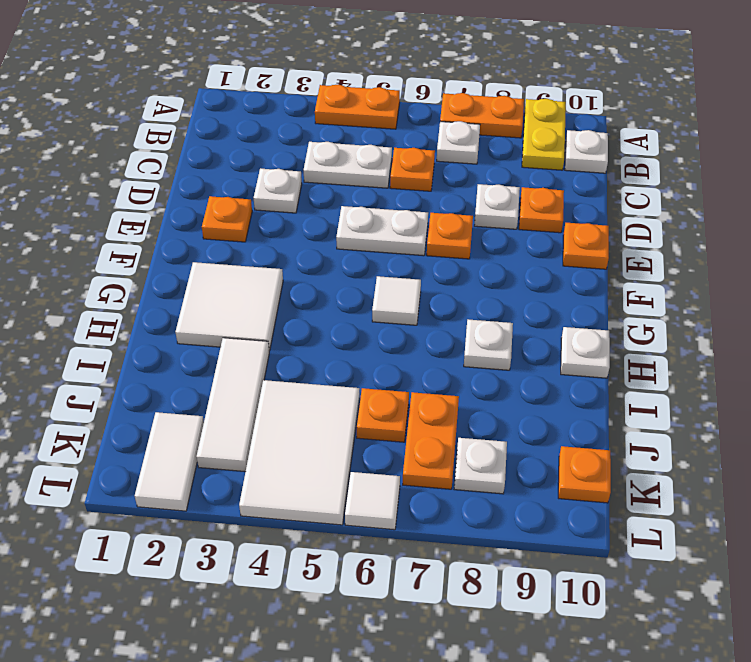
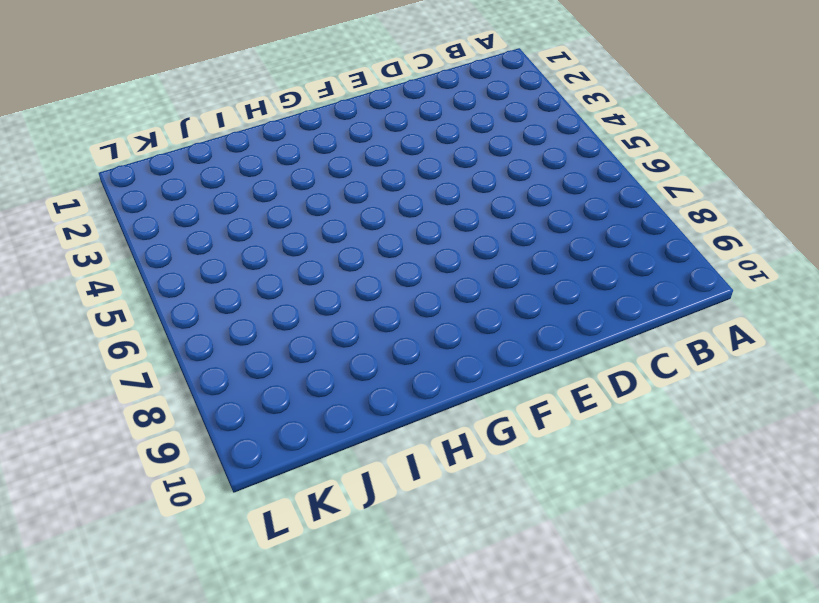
none -> orange plate A4:A5 level 1
none -> orange plate A7:A8 level 1
none -> yellow plate A9:B9 level 1

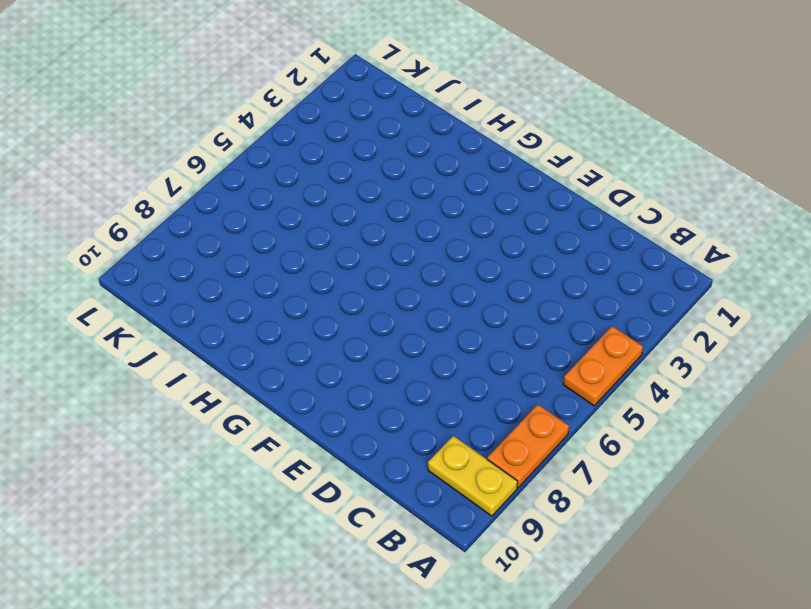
none -> white plate B7 level 1
none -> white plate B10 level 1
none -> white plate C4:C5 level 1

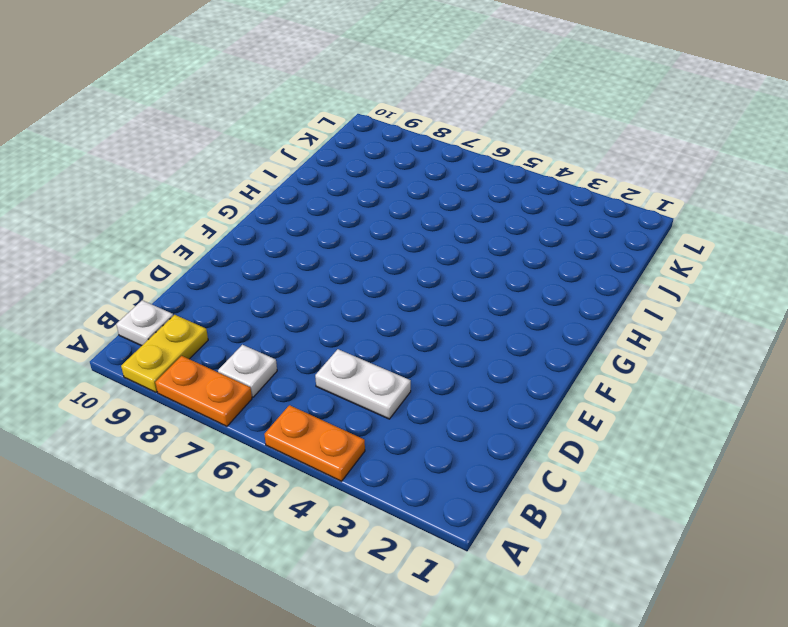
none -> orange plate C6 level 1
none -> white plate D3 level 1
none -> white plate D8 level 1

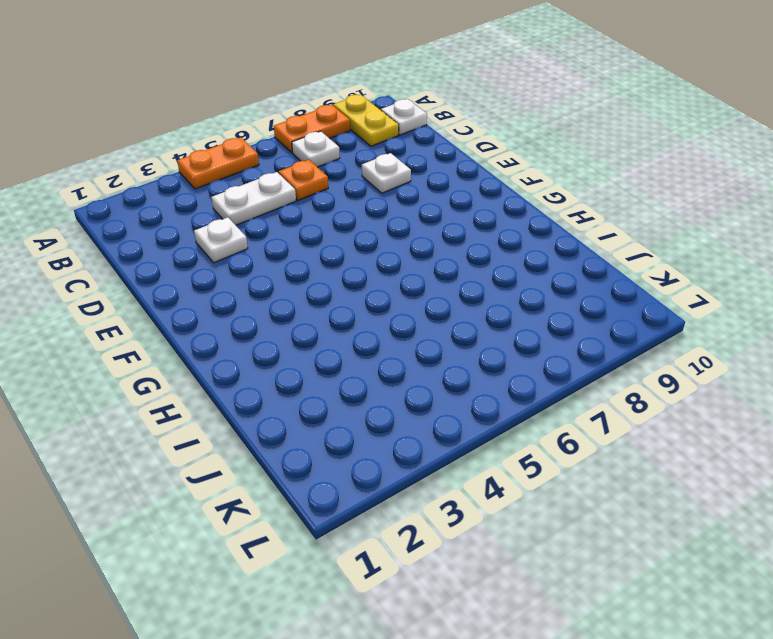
none -> orange plate D9 level 1
none -> orange plate E2 level 1
none -> white plate E5:E6 level 1

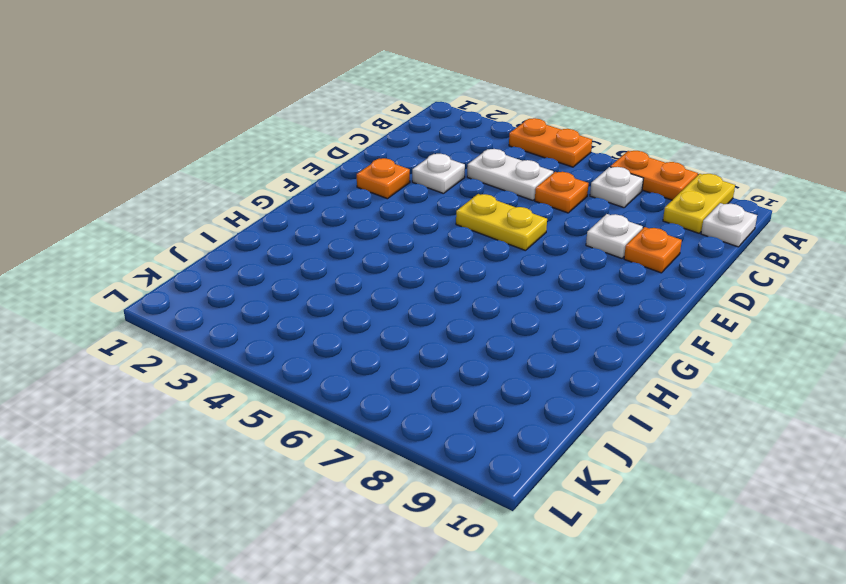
yellow plate E5:E6 level 1 -> white plate E5:E6 level 1
none -> orange plate E7 level 1
none -> orange plate E10 level 1
none -> white tile G2:H3 level 1

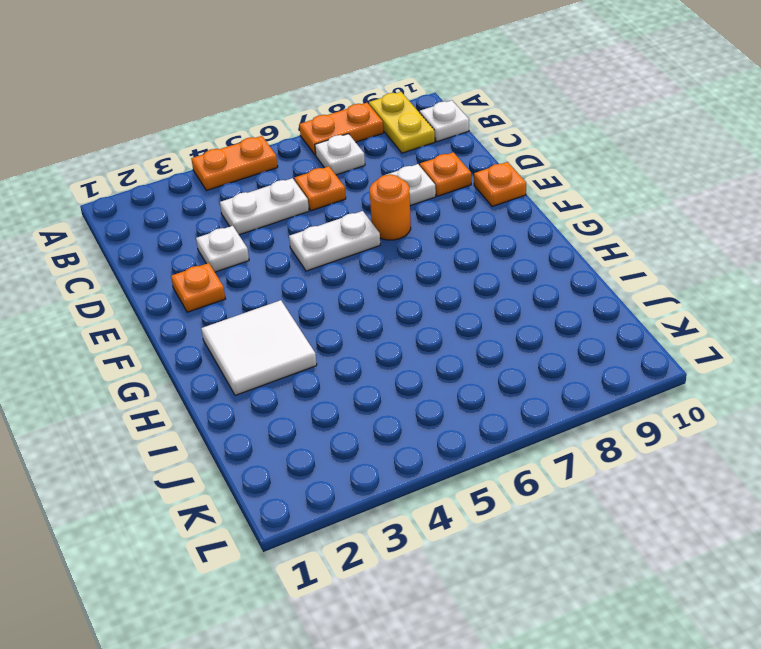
orange round brick E7 level 1 -> orange plate E7 level 1
none -> white tile G6 level 1
none -> white plate H8 level 1
none -> white plate H10 level 1

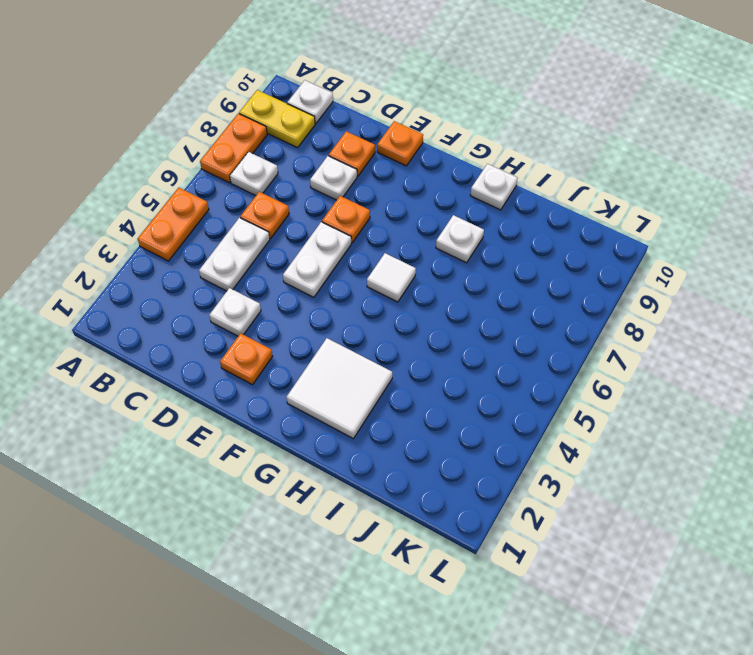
none -> white tile I3:K3 level 1
none -> white tile J4:L5 level 1
none -> orange plate J6 level 1

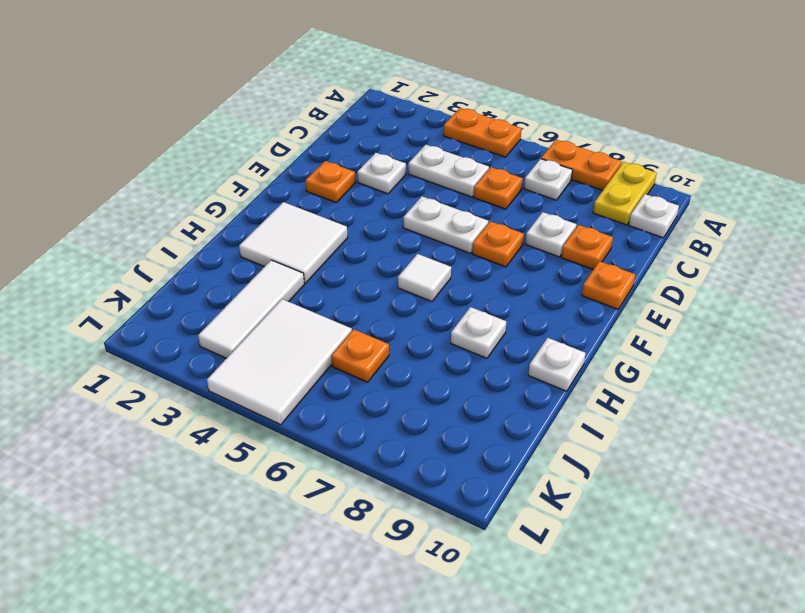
none -> orange plate J7:K7 level 1
none -> white tile K2:L2 level 1
none -> white plate K8 level 1

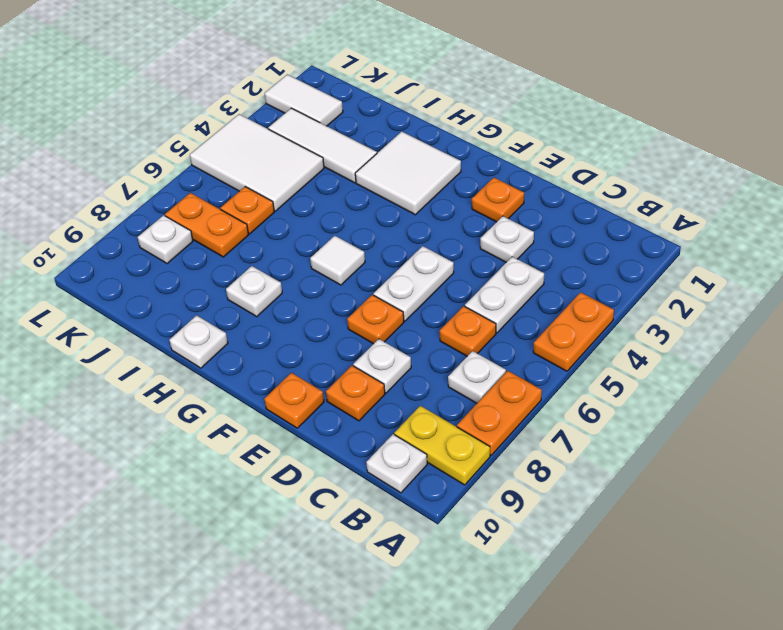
none -> orange plate K10 level 1
none -> white tile L6 level 1

